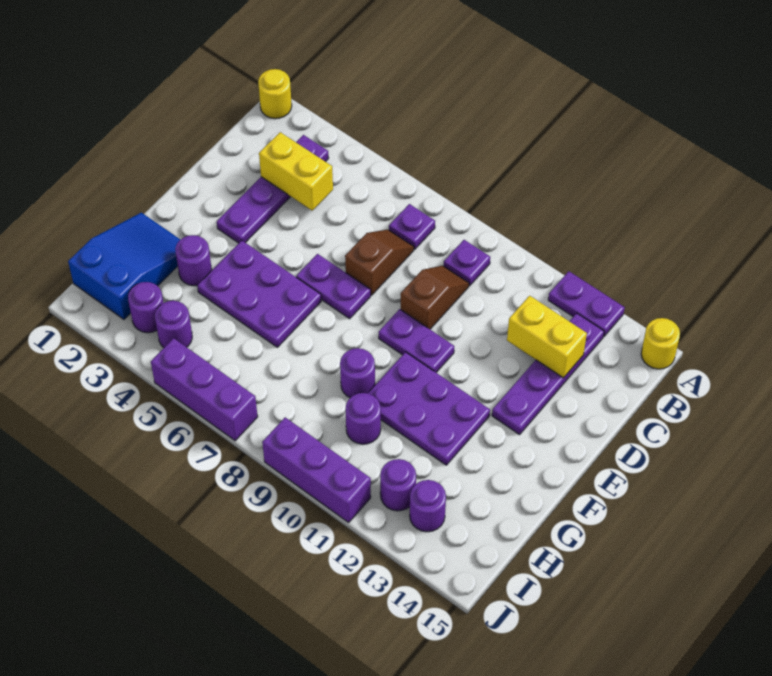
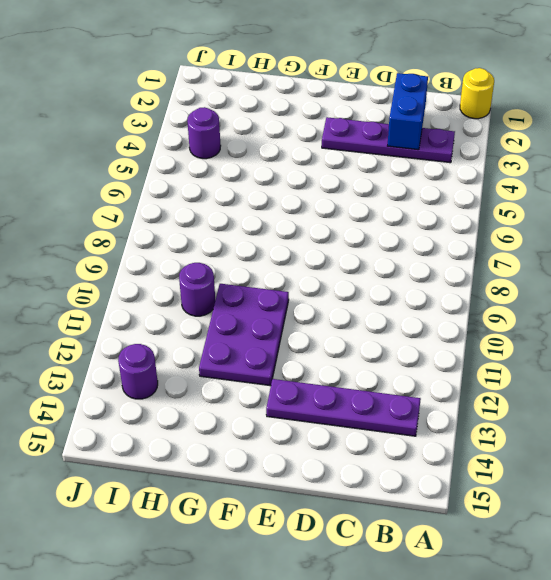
blue brick C2:C3 level 2 -> yellow brick C3:C4 level 2
none -> purple plate A12:A13 level 1
none -> yellow round brick A15 level 1
none -> purple plate B7 level 1

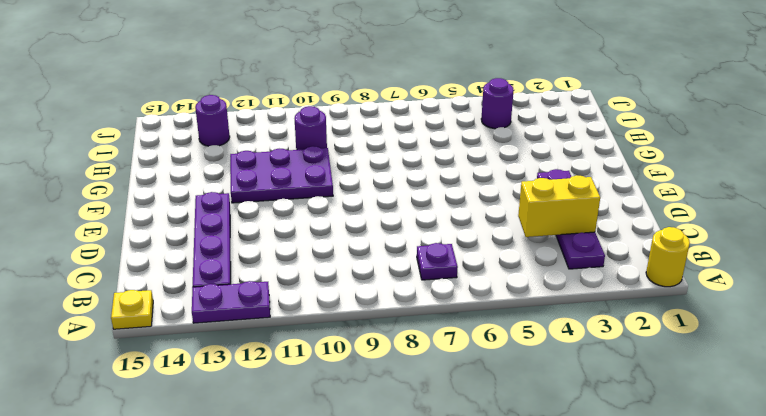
yellow plate A15 level 1 -> yellow round brick A15 level 1
none -> purple plate B9 level 1
none -> brown slope C7:D7 level 1 top D
none -> brown slope C9:D9 level 1 top D

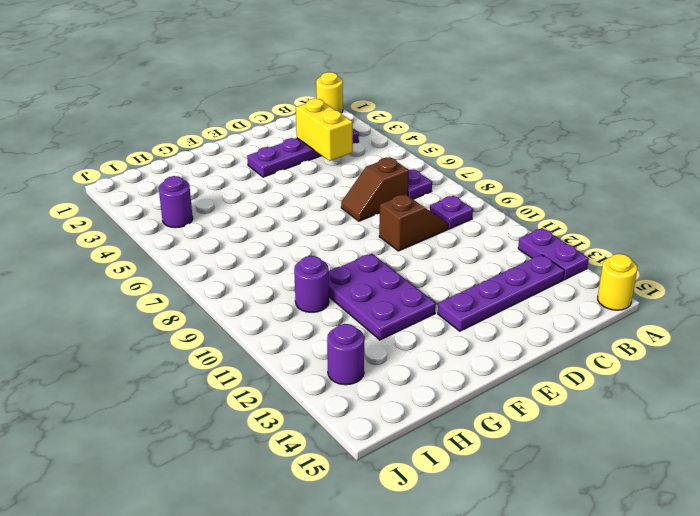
brown slope C7:D7 level 1 top C -> brown slope C7:D7 level 1 top D
none -> purple plate E6:E7 level 1
none -> purple plate E9:E10 level 1
none -> purple plate F4:G6 level 1

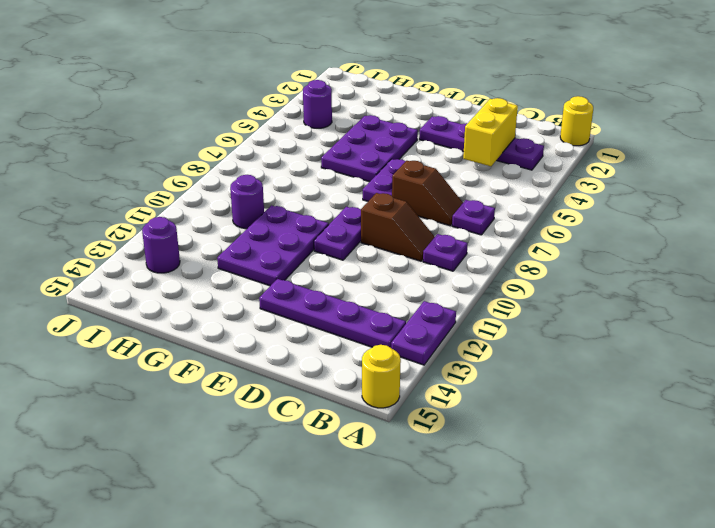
none -> blue slope G1:I2 level 1 top I
none -> purple round brick G3 level 1
none -> purple round brick G9 level 1

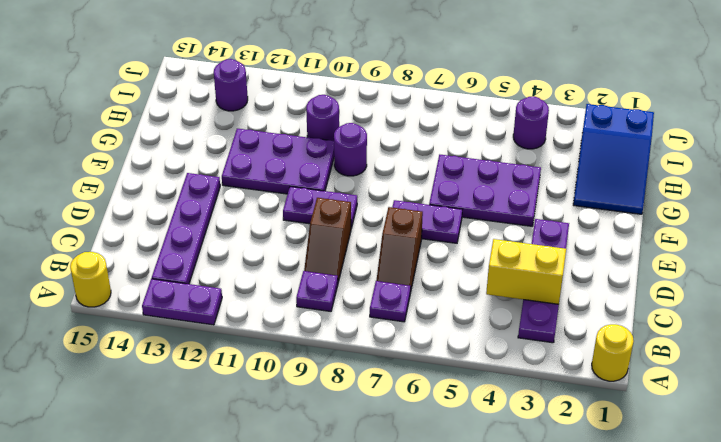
none -> purple round brick G3 level 1
none -> purple round brick I3 level 1
none -> purple round brick I12 level 1

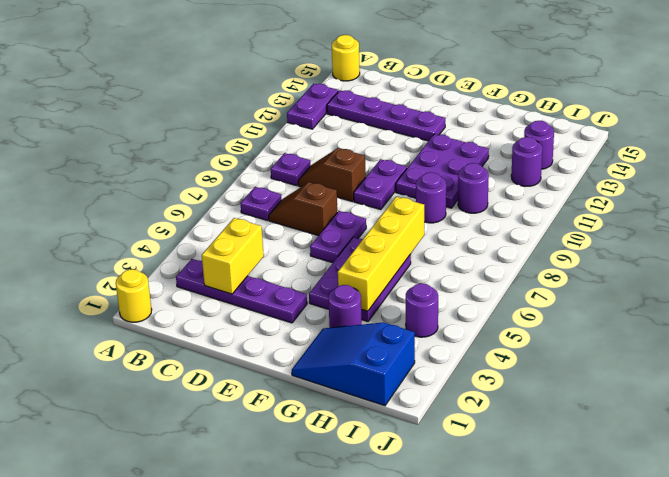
yellow brick G4:G7 level 2 -> none
none -> purple round brick I3 level 1
none -> purple brick J5:J7 level 1
none -> purple brick J9:J11 level 1

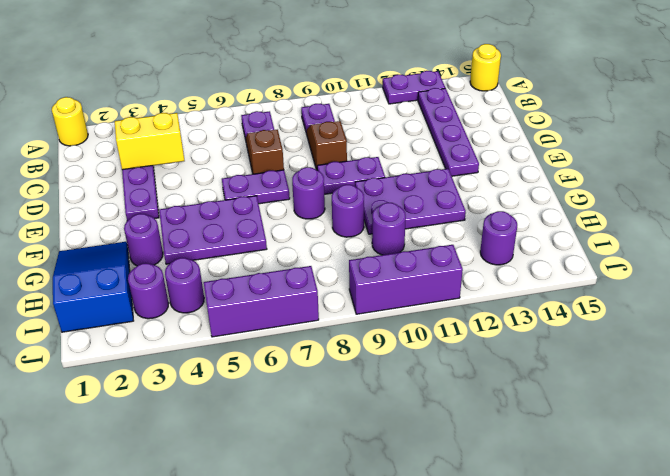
purple round brick F8 level 1 -> purple round brick I12 level 1
none -> yellow brick C12:C13 level 2

